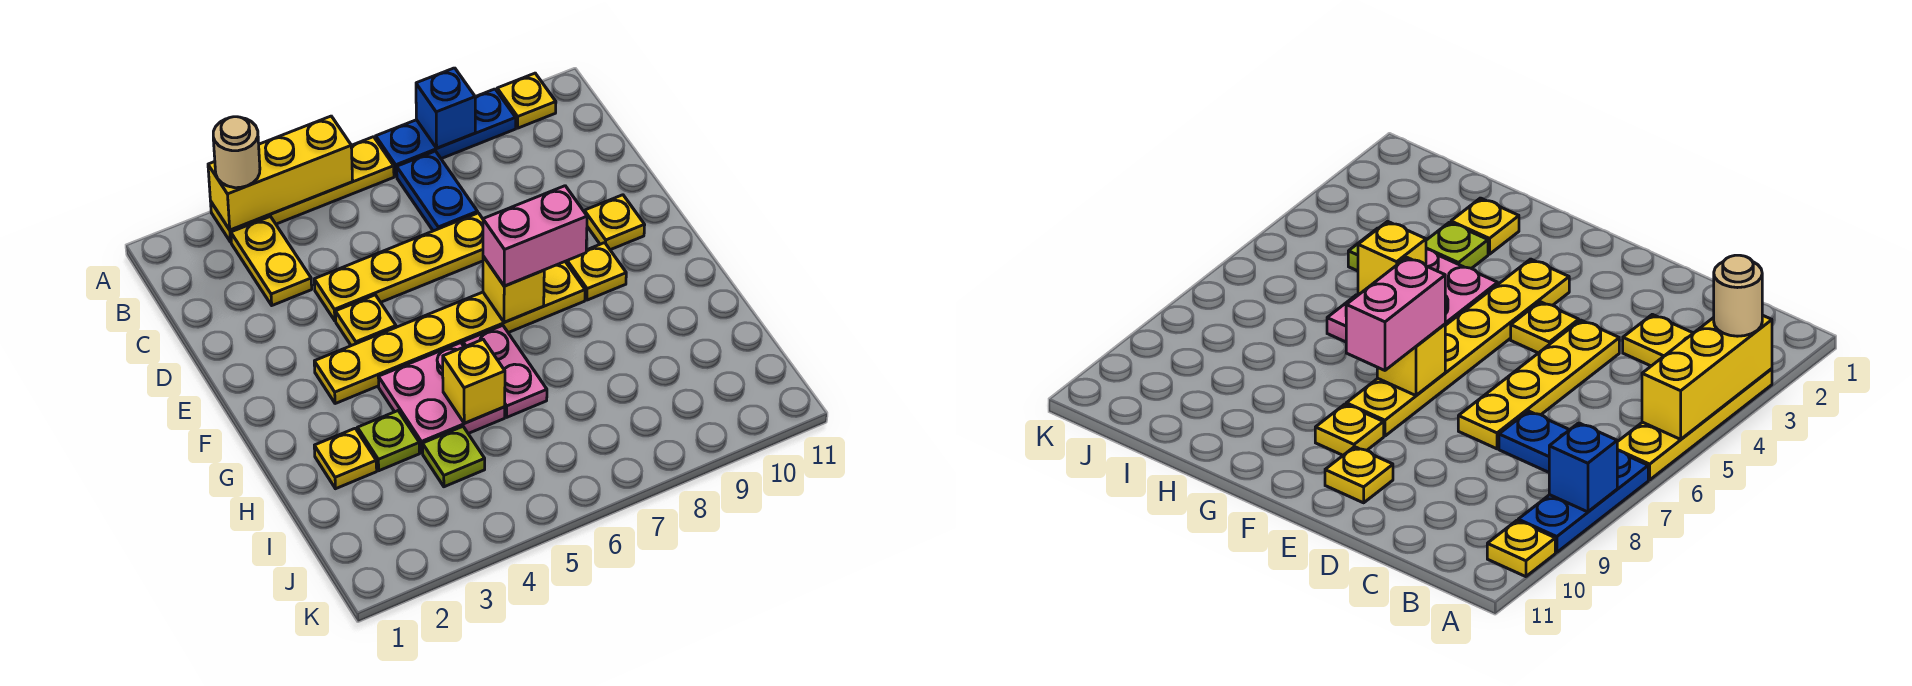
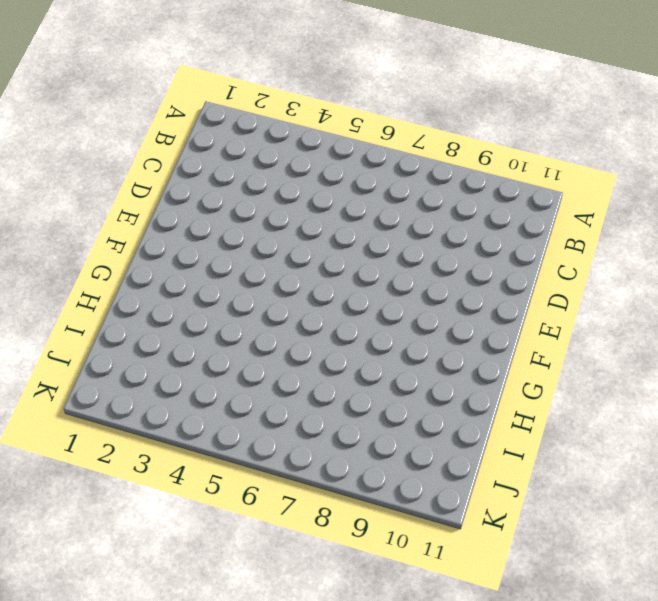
none -> yellow plate A3:A6 level 1
none -> blue plate A7:A9 level 1
none -> yellow plate A10 level 1

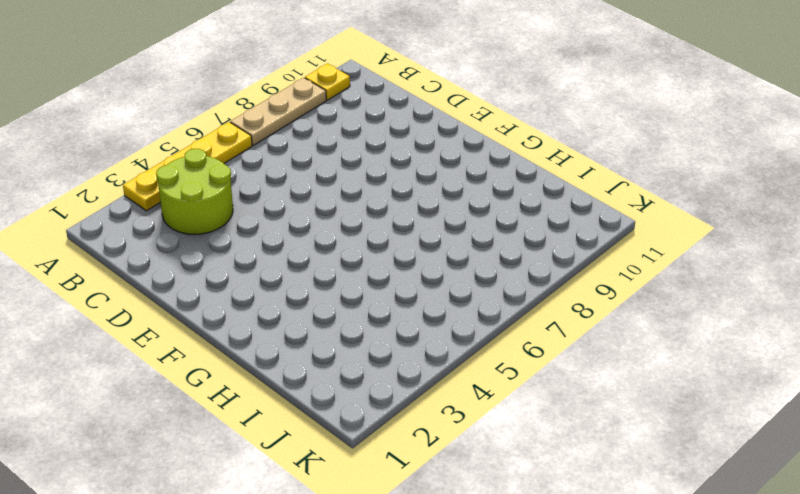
tan plate A7:A9 level 1 -> blue plate A7:A9 level 1
lime round brick B3:C4 level 1 -> yellow plate B3:C3 level 1
none -> blue plate B7:C7 level 1
none -> yellow plate D4:D7 level 1
none -> yellow plate E4 level 1

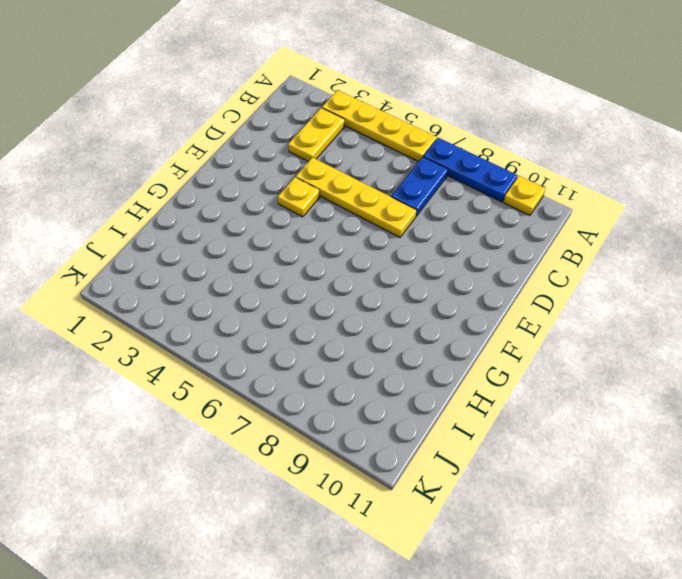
none -> yellow plate E10 level 1
none -> yellow plate F3:F8 level 1
none -> yellow plate F9 level 1

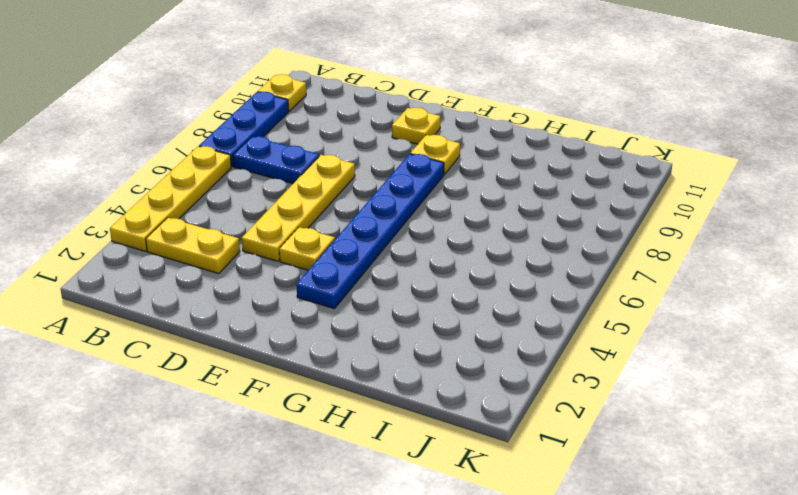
blue plate F3:F8 level 1 -> yellow plate F3:F8 level 1
none -> pink plate G4:H5 level 1
none -> pink plate G6:H6 level 1
none -> yellow plate H2 level 1

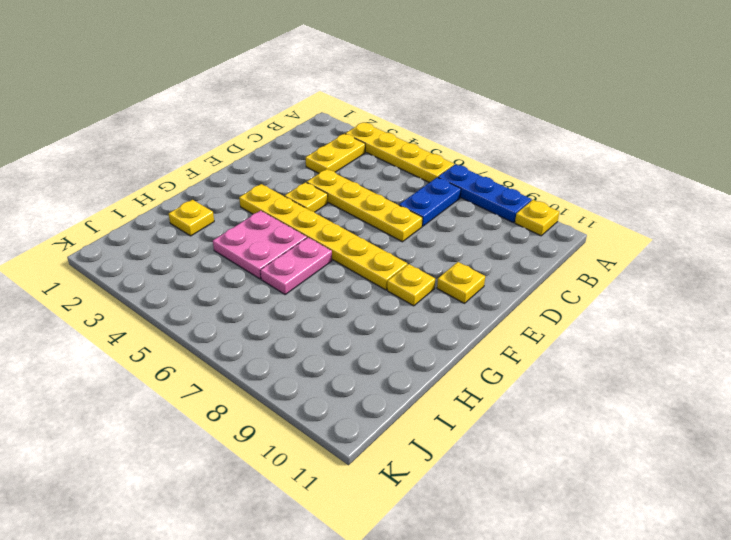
none -> lime plate H3 level 1
none -> lime plate I4 level 1
none -> yellow brick A3:A5 level 2

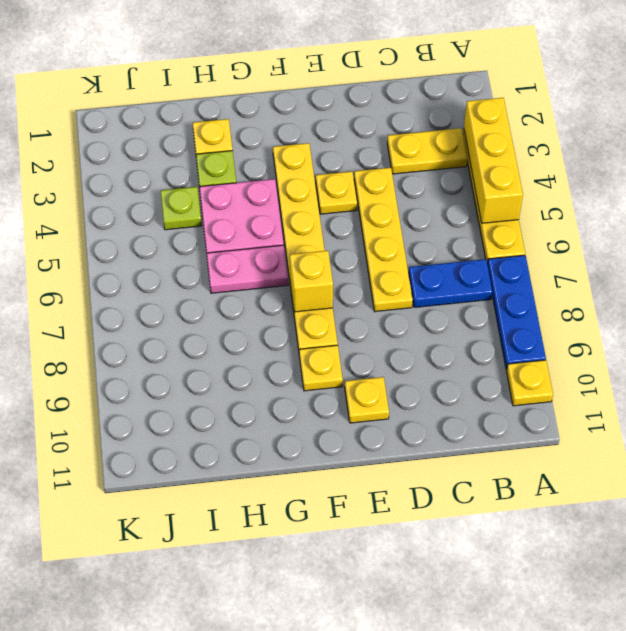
none -> blue brick A8 level 2
none -> yellow brick H5 level 2
none -> tan round brick A3 level 3

